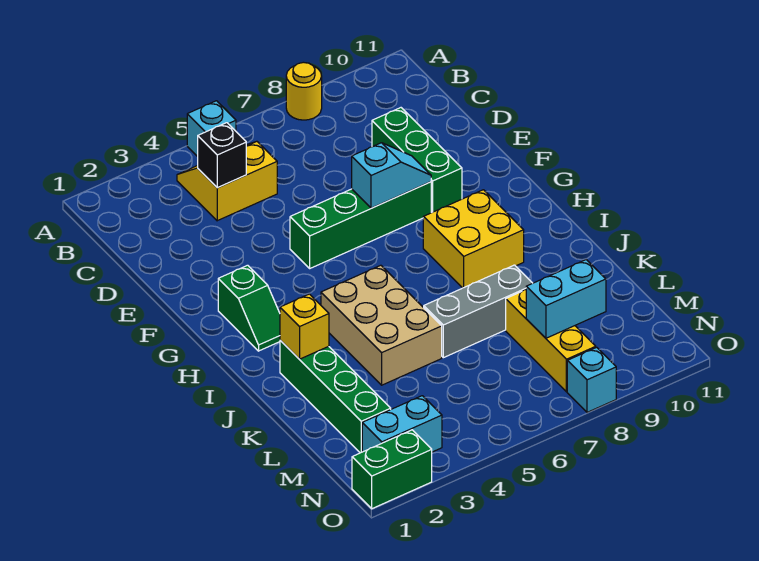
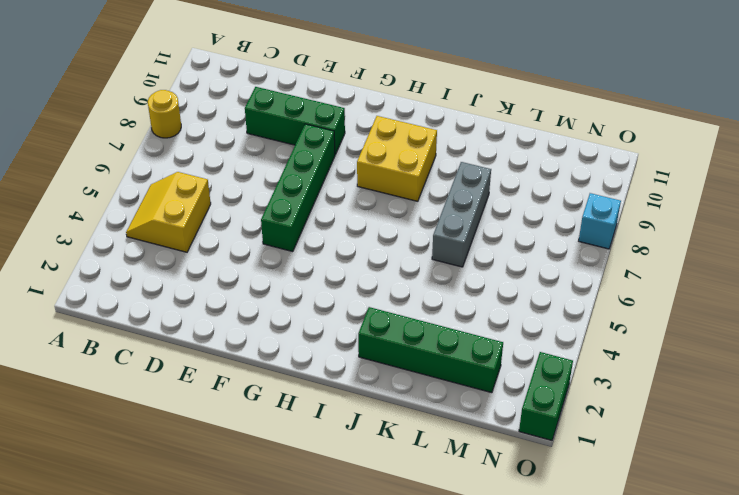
none -> cyan brick A5 level 1
none -> green slope G2:H2 level 1 top G
none -> tan brick I4:K5 level 1

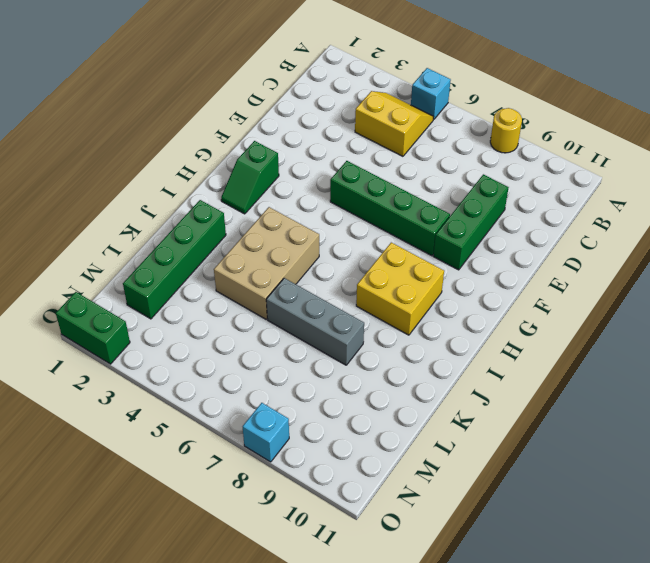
none -> yellow brick L8:N8 level 1
none -> cyan brick N2:N3 level 1
none -> black brick C4 level 2

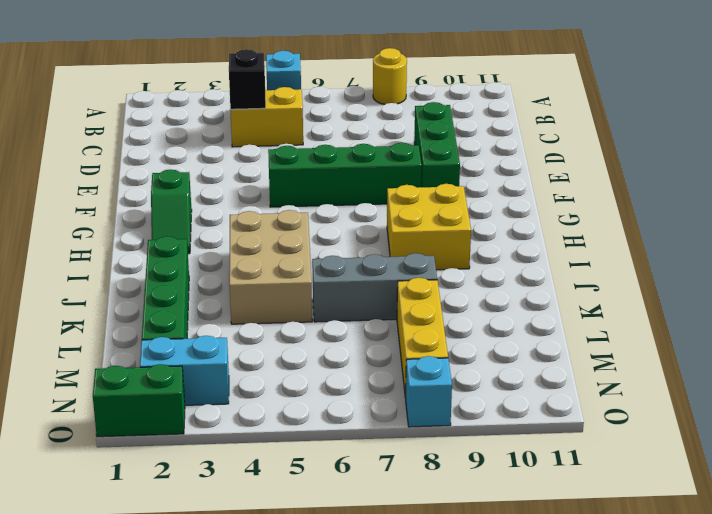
none -> cyan slope F7:F8 level 2 top 7
none -> yellow brick J2 level 2
none -> cyan brick M8:M9 level 2

